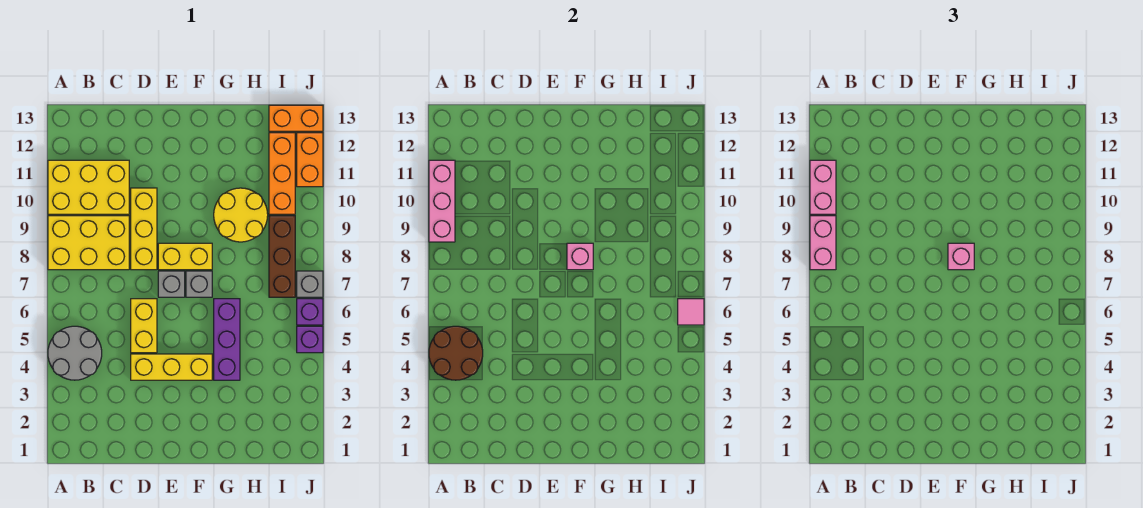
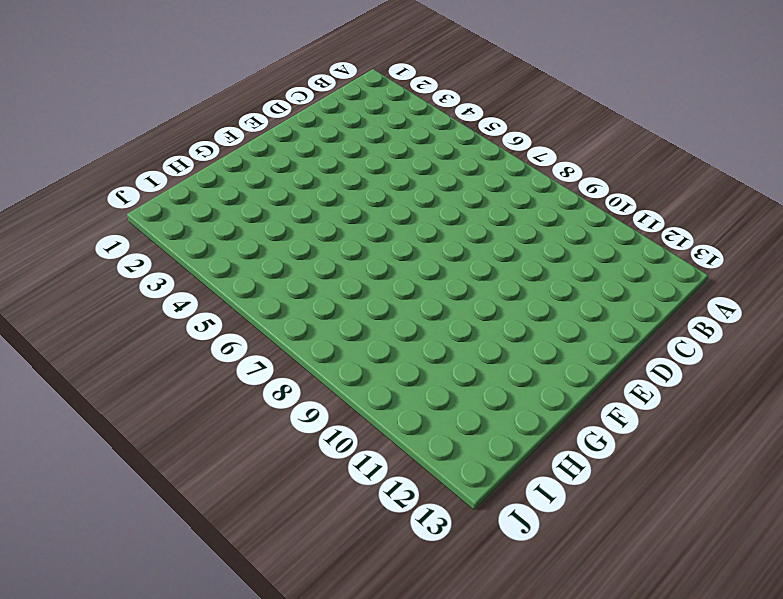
none -> grey round brick A4:B5 level 1
none -> yellow brick A8:C9 level 1
none -> yellow brick A10:C11 level 1

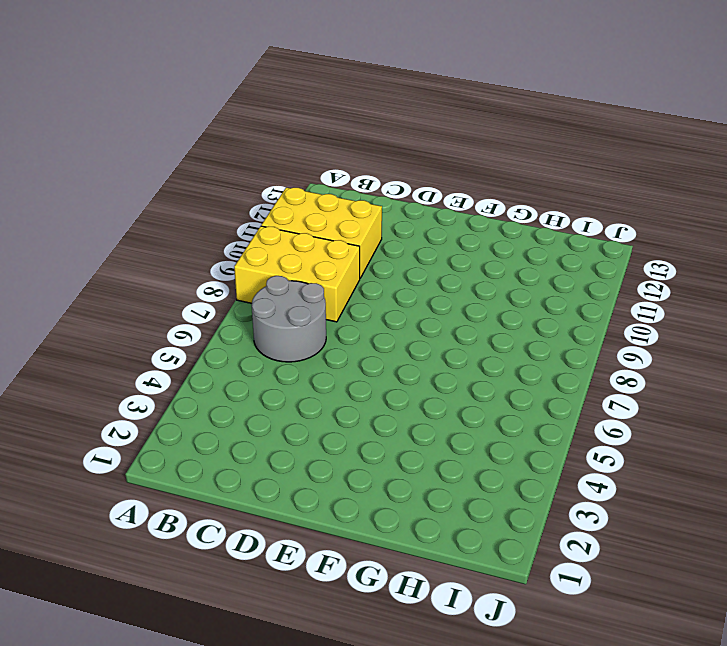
grey round brick B6:C7 level 1 -> grey round brick A4:B5 level 1
none -> yellow brick D4:F4 level 1
none -> yellow brick D5:D6 level 1
none -> yellow brick D8:D10 level 1

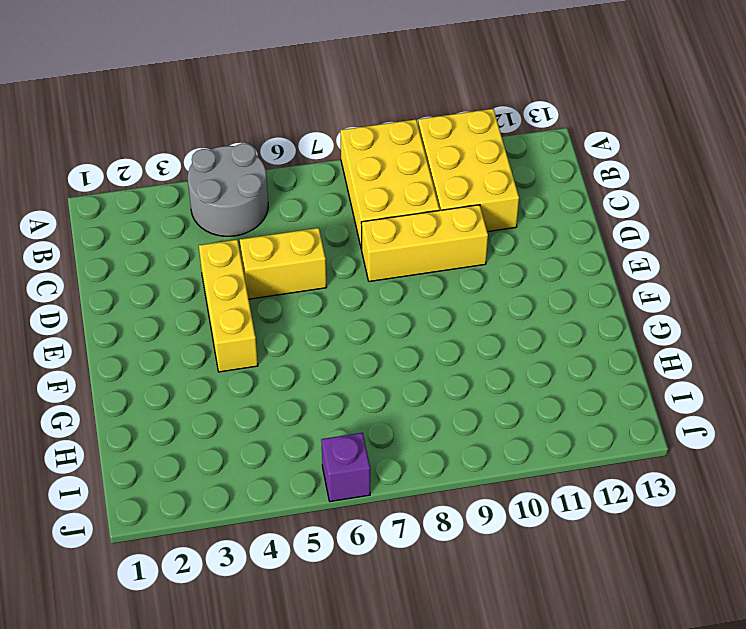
none -> grey brick E7 level 1
none -> yellow brick E8:F8 level 1
none -> grey brick F7 level 1

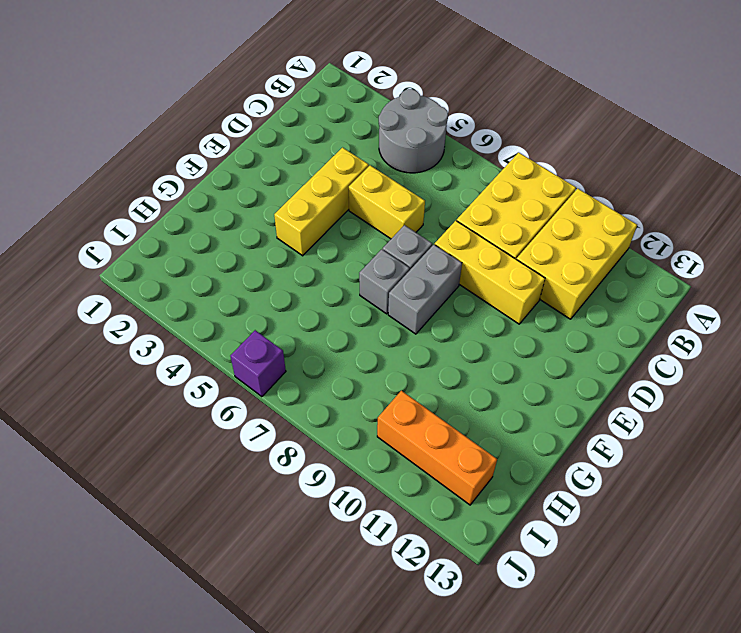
grey brick E8:F8 level 1 -> yellow brick E8:F8 level 1
none -> purple brick G4:G6 level 1
none -> yellow round brick G9:H10 level 1
none -> brown brick I7:I9 level 1

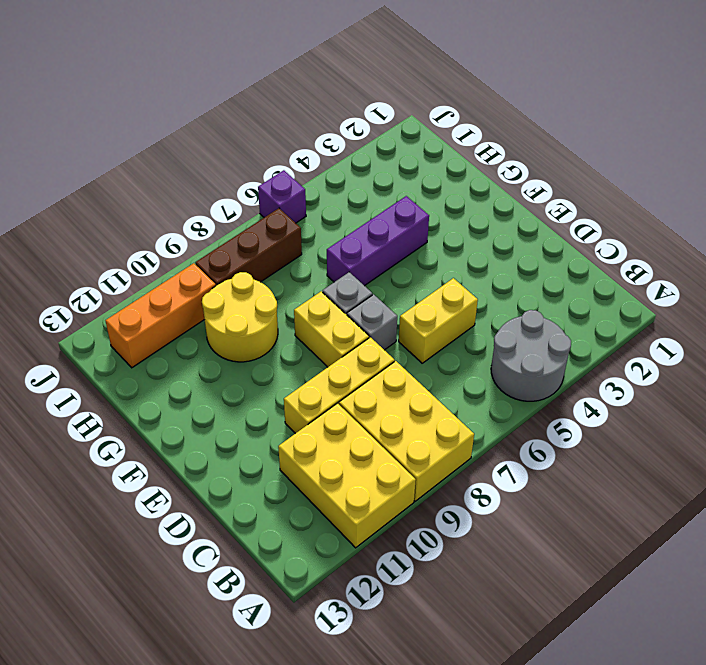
none -> yellow brick D4:F4 level 1
none -> orange brick I13:J13 level 1
none -> purple brick J5 level 1

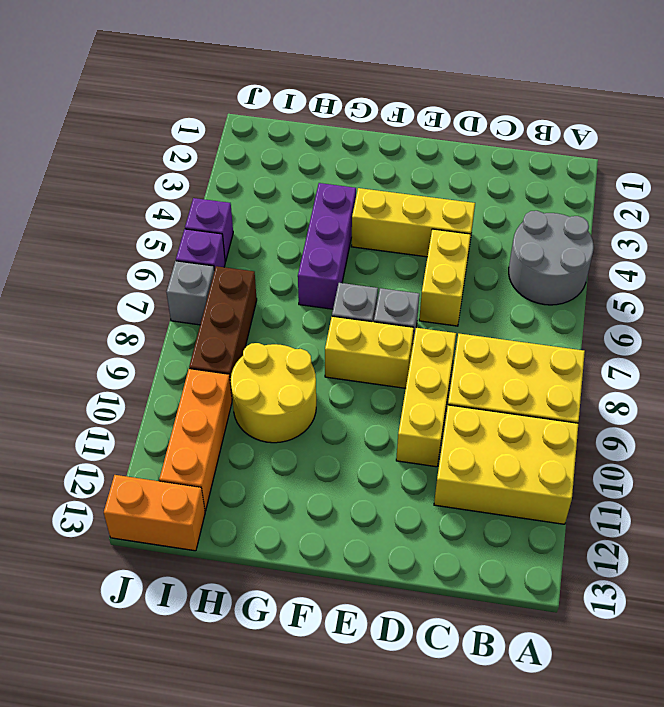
none -> orange brick J11:J12 level 1
none -> brown round brick A4:B5 level 2
none -> pink brick A9:A11 level 2

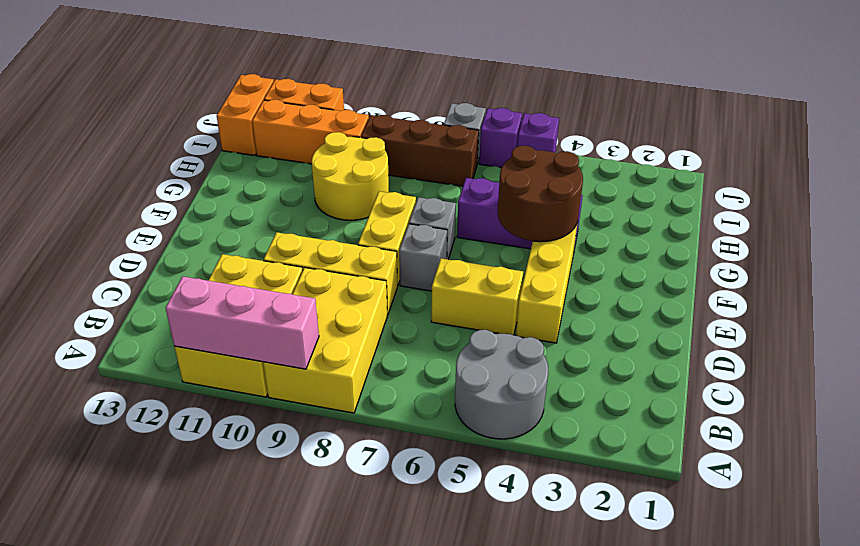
brown round brick F4:G5 level 2 -> brown round brick A4:B5 level 2
none -> pink brick F8 level 2
none -> pink tile J6 level 2
none -> pink brick A8:A9 level 3

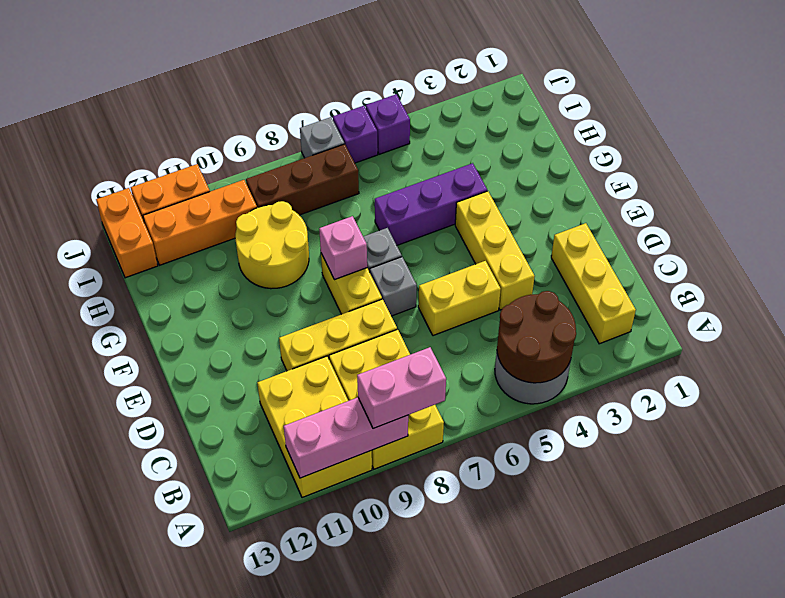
yellow brick B2:D2 level 1 -> none
none -> pink tile J6 level 2
none -> pink brick A10:A11 level 3
none -> pink brick F8 level 3

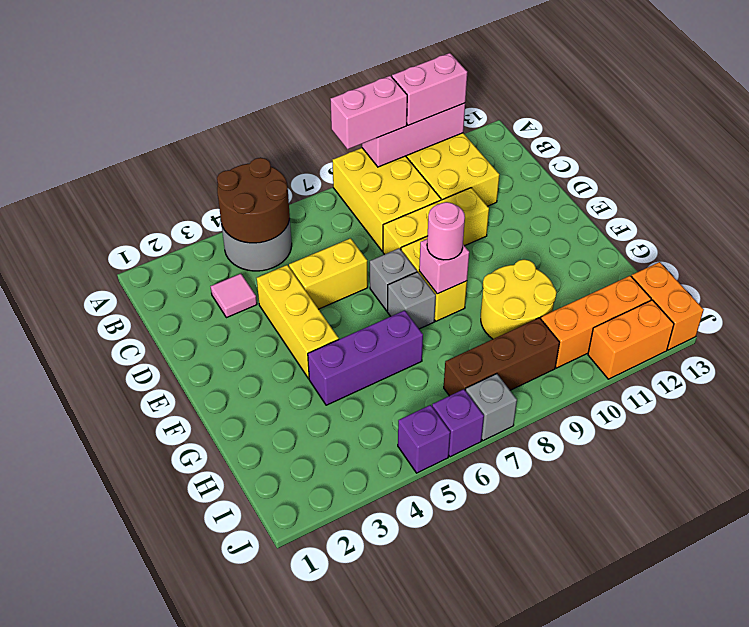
pink tile C3 level 1 -> pink tile J6 level 2
pink round brick F8 level 3 -> pink brick F8 level 3

